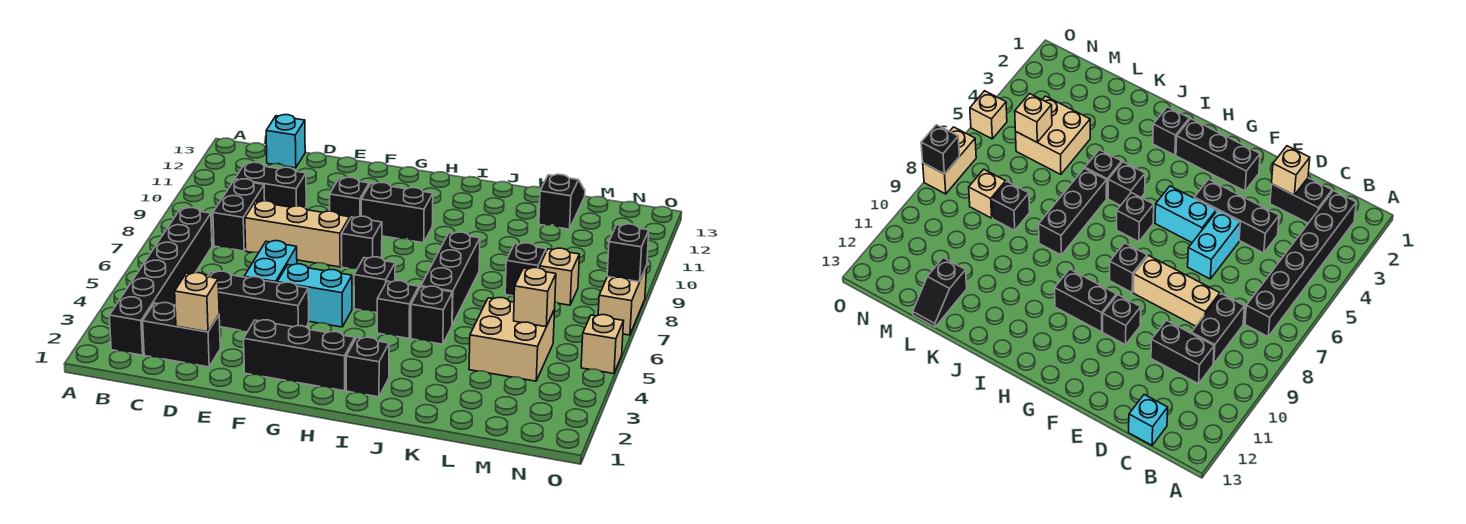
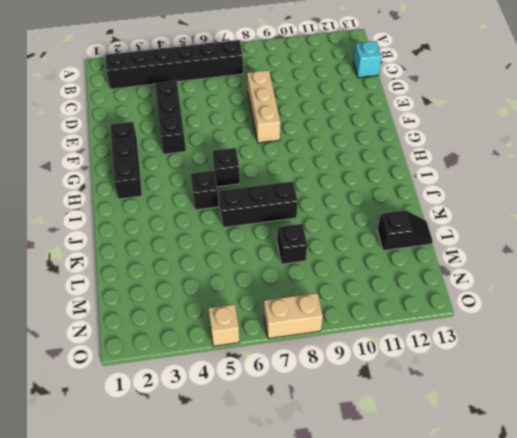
none -> black brick C2:D2 level 1
none -> black brick C8:C9 level 1
none -> black brick C10:D10 level 1

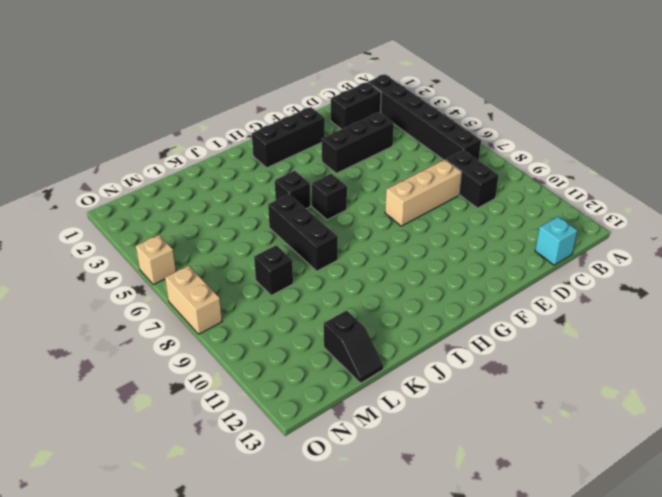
none -> black brick C10:D10 level 1
none -> cyan brick E5:E6 level 1
none -> cyan brick F5:G5 level 1

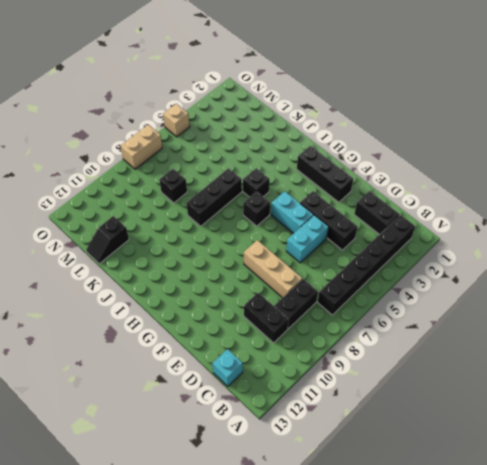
none -> black brick F10 level 1
none -> black brick G8 level 1
none -> black brick G10:H10 level 1

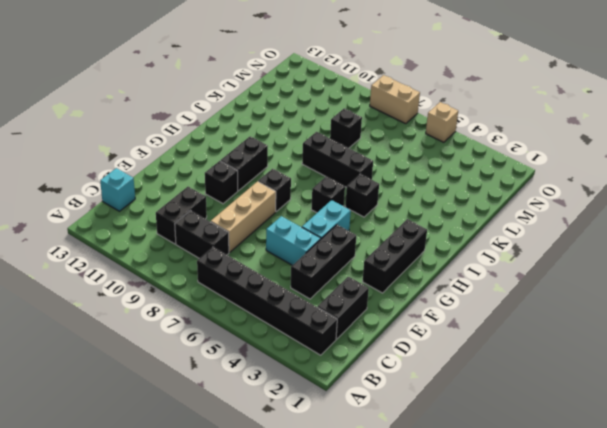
none -> black brick I2 level 1
none -> black brick J5 level 1
none -> tan brick L4:M5 level 1

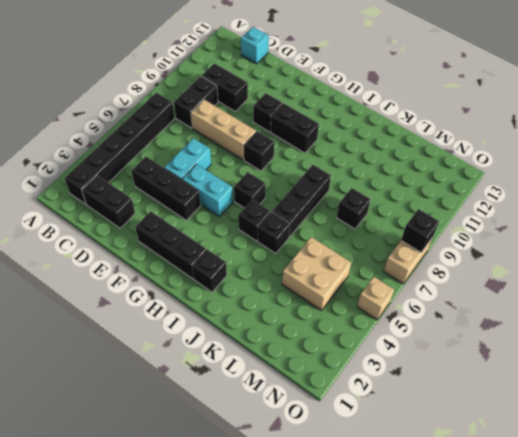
none -> black slope L12:L13 level 1 top 12
none -> tan brick M8 level 1
none -> tan brick D2 level 2

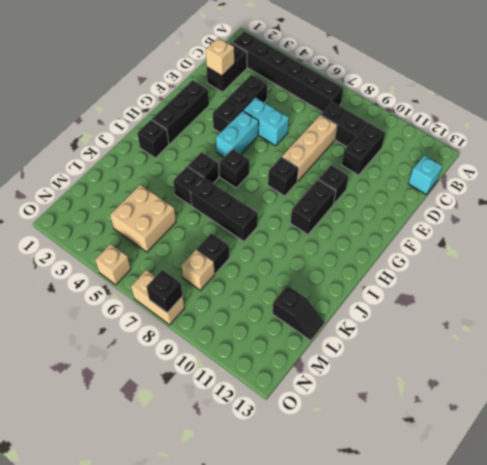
none -> tan brick M5 level 2

